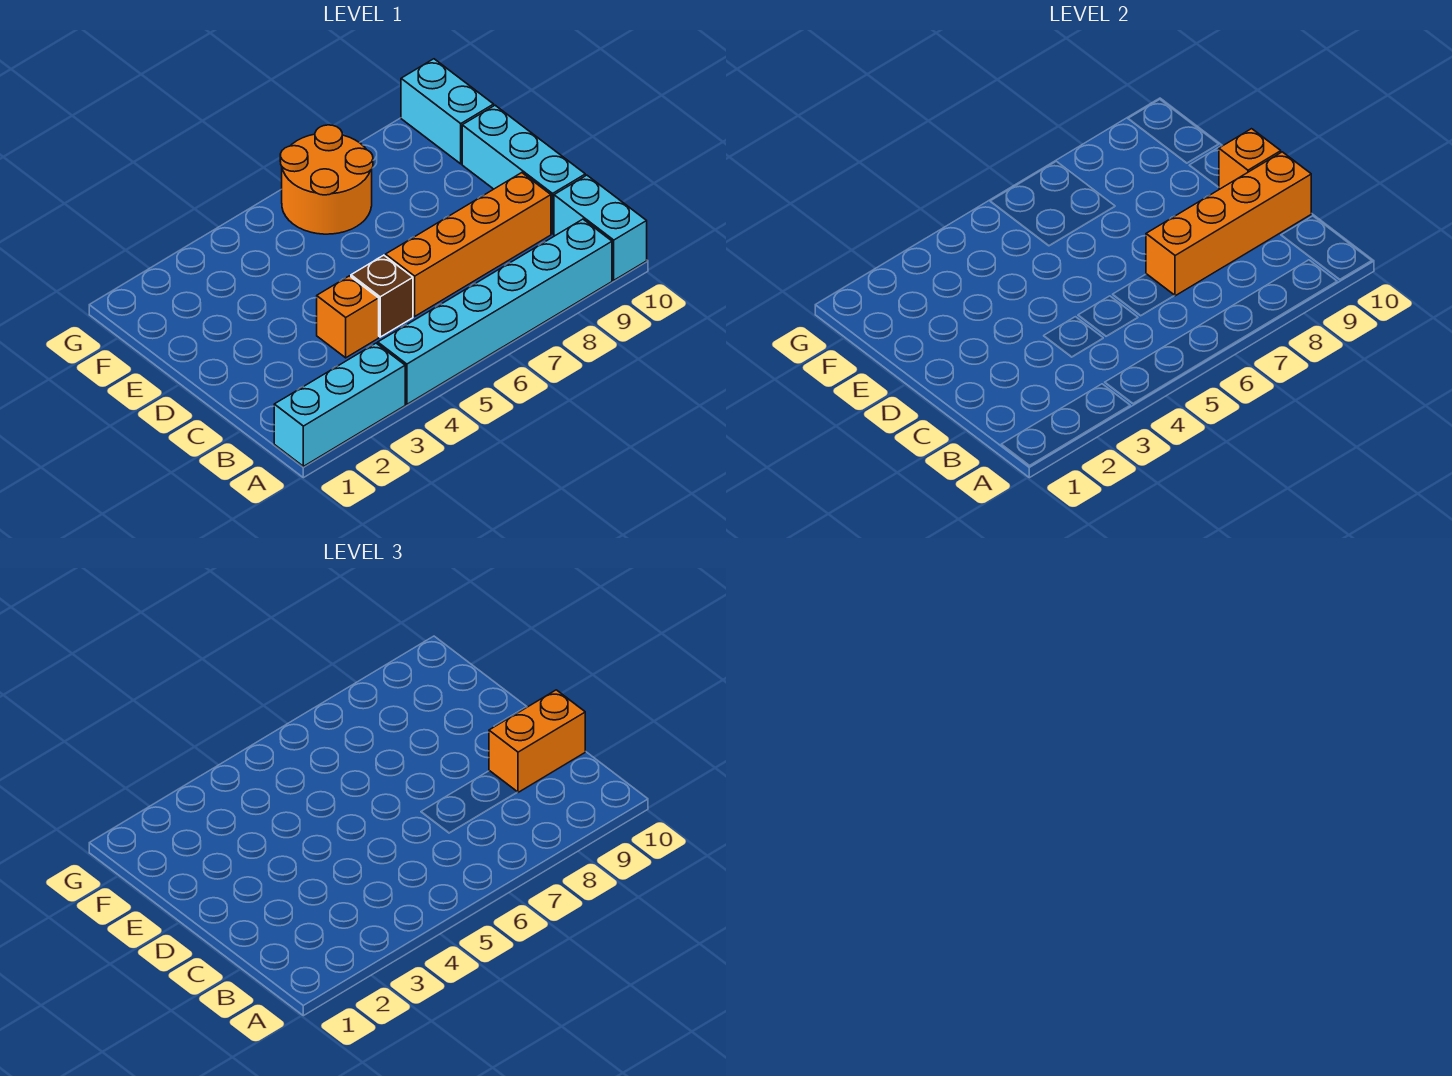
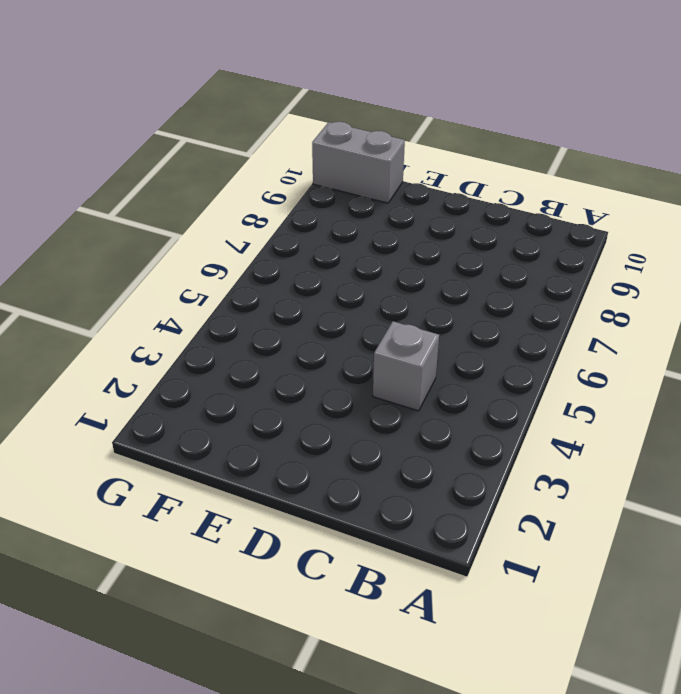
grey brick C4 level 1 -> orange brick C4 level 1
grey brick F10:G10 level 1 -> cyan brick F10:G10 level 1
none -> cyan brick A1:A3 level 1
none -> cyan brick A4:A9 level 1
none -> cyan brick A10:B10 level 1

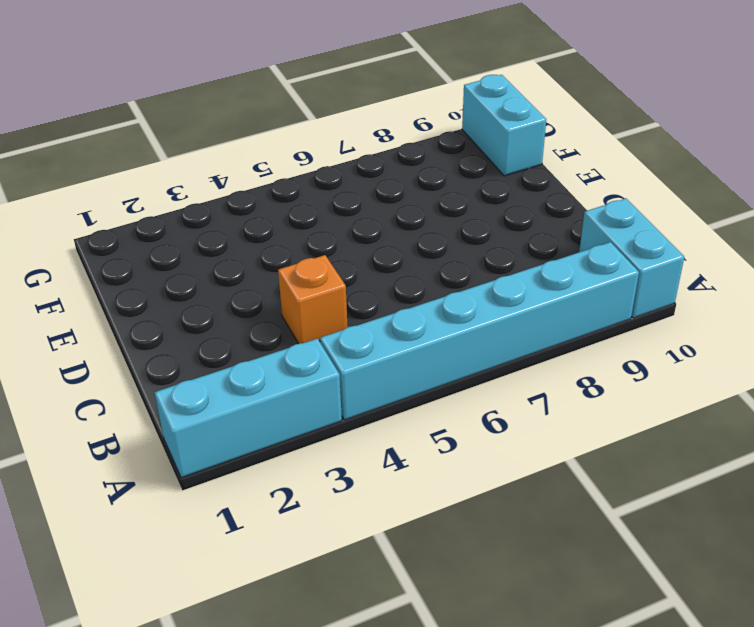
none -> brown brick C5 level 1
none -> orange brick C6:C9 level 1
none -> cyan brick C10:E10 level 1

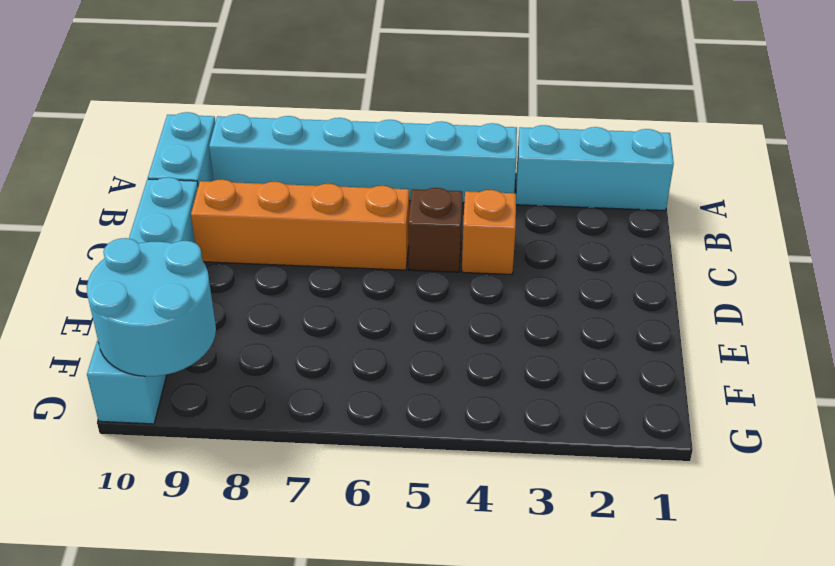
cyan round brick F9:G10 level 2 -> none
none -> orange round brick F6:G7 level 1
none -> orange brick C7:C10 level 2
none -> orange brick D10 level 2

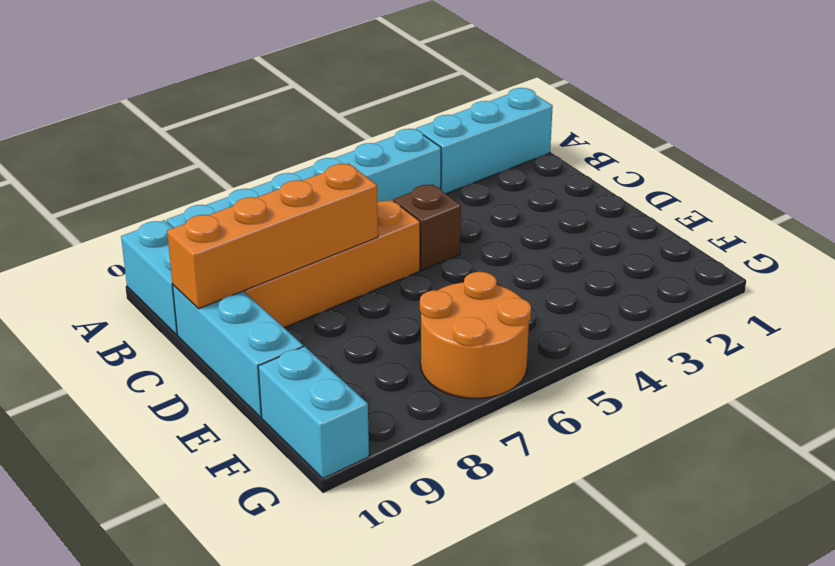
none -> orange brick C4 level 1
none -> orange brick D10 level 2
none -> orange brick C9:C10 level 3

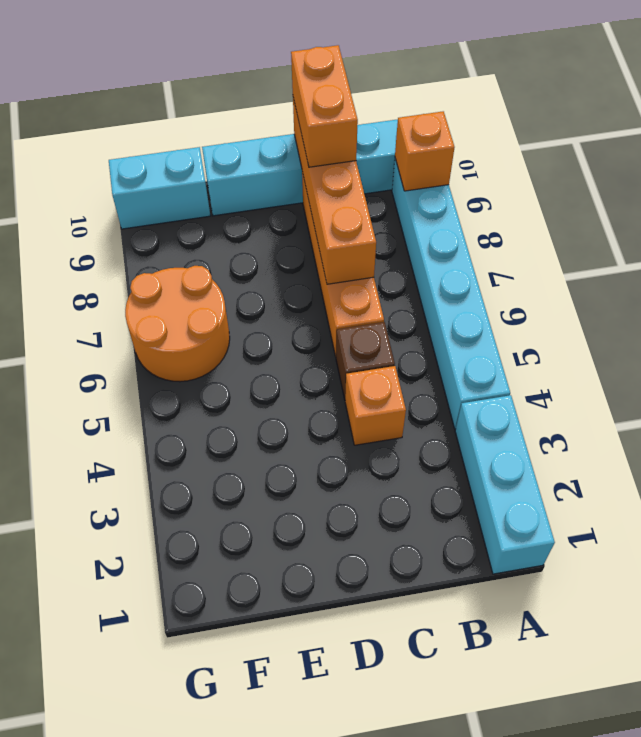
orange brick A9 level 2 -> orange brick D10 level 2

